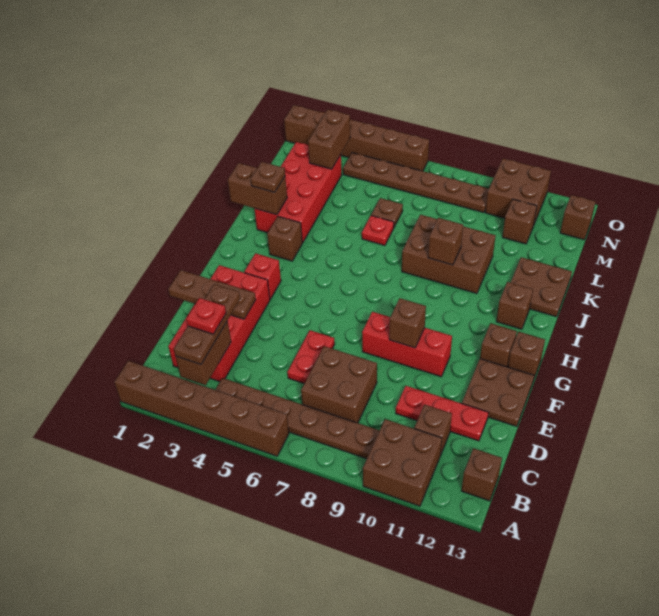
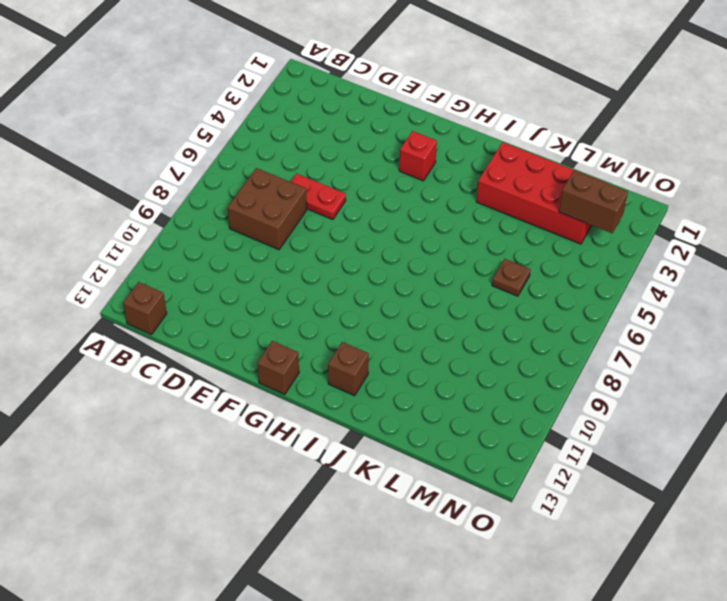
none -> brown brick A1:A6 level 1
none -> brown brick A10:B11 level 1
none -> brown plate B4:B9 level 1
none -> red brick C2:F3 level 1

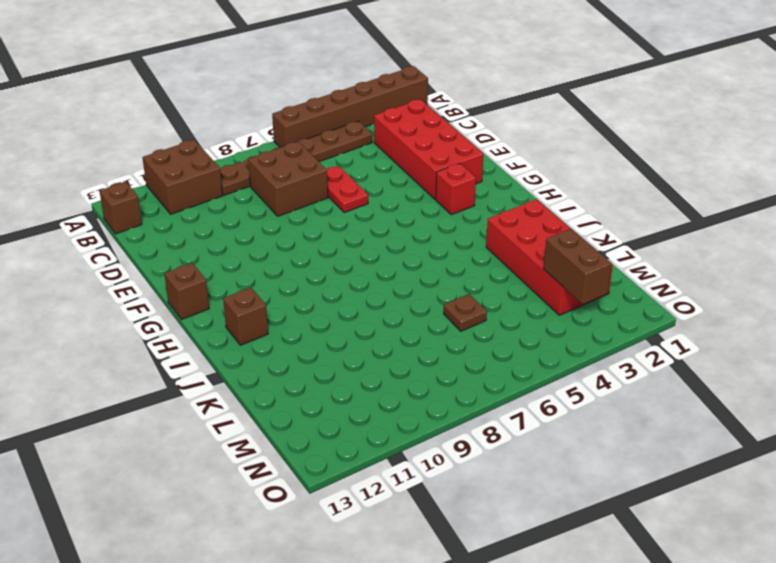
none -> brown brick C11 level 1
none -> red plate D10:D12 level 1
none -> brown plate E12:F13 level 1
none -> red brick F8:F10 level 1

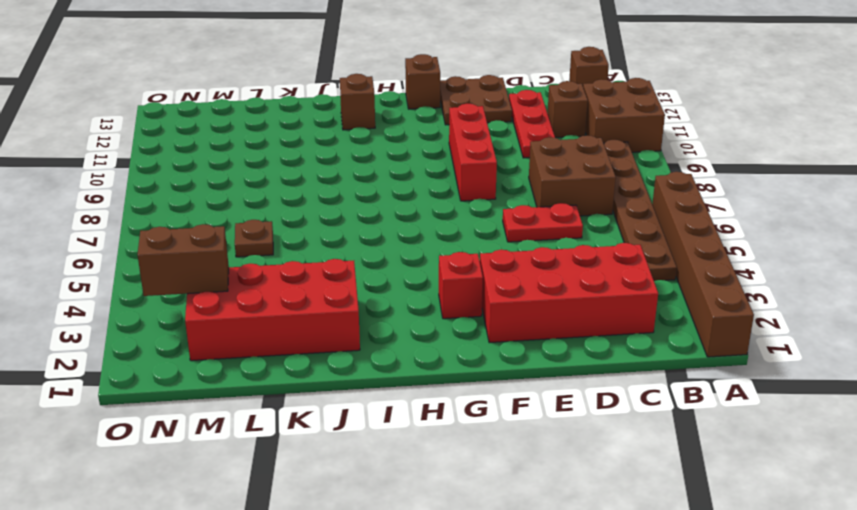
none -> brown brick G12 level 1
none -> brown brick I3 level 1
none -> brown brick J8:K10 level 1
none -> brown plate J12:K13 level 1

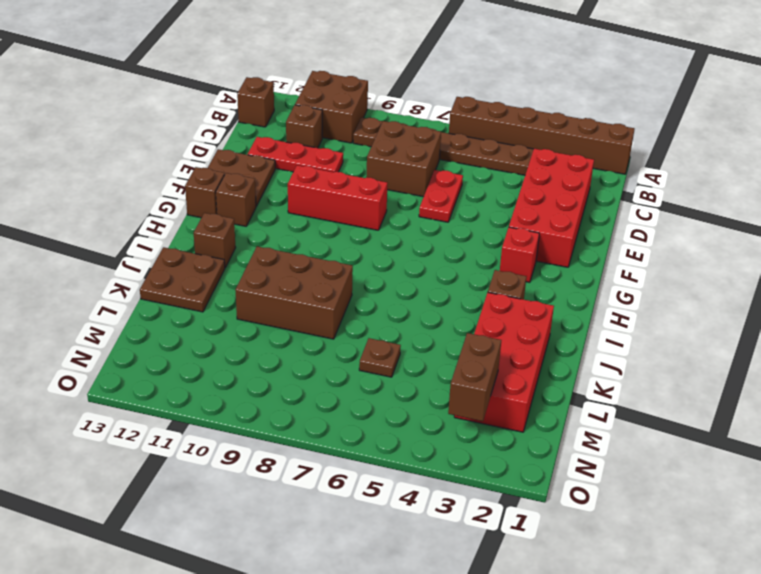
none -> red plate K6 level 1
none -> brown brick M11 level 1
none -> brown plate N4:N9 level 1
none -> brown brick N10:O11 level 1

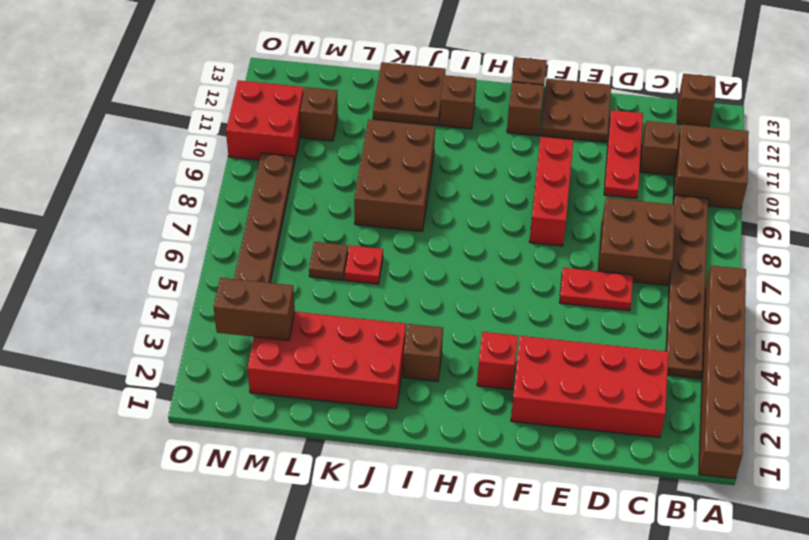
red brick N10:O11 level 1 -> brown brick N10:O11 level 1
none -> brown brick N13 level 1
none -> brown brick O1:O6 level 1
none -> brown brick B3:C3 level 2
none -> brown plate E1:E3 level 2

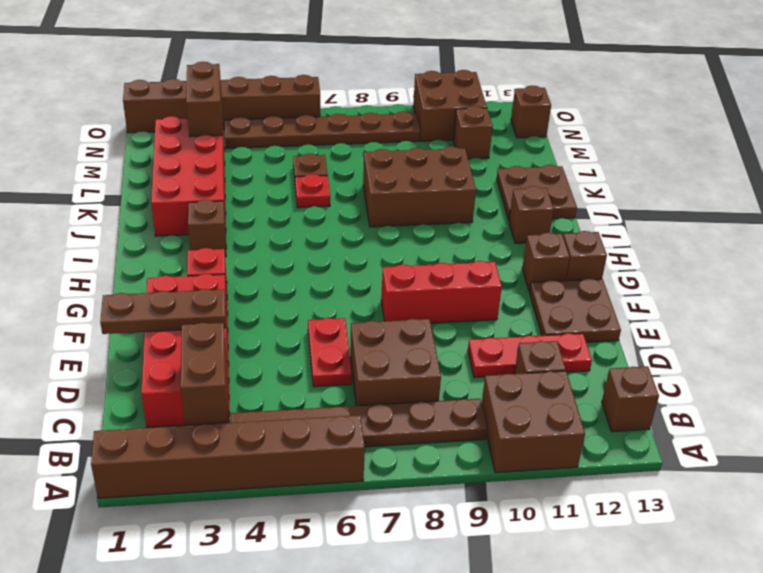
none -> brown brick F9 level 2
none -> brown brick J1:J2 level 2
none -> brown brick J9 level 2
none -> brown plate B3:D3 level 3

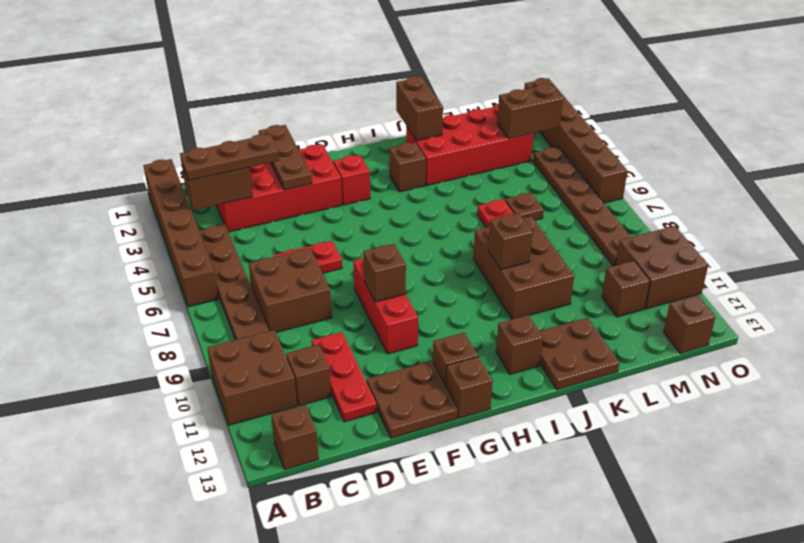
none -> brown plate J2 level 3
none -> red plate C3 level 4

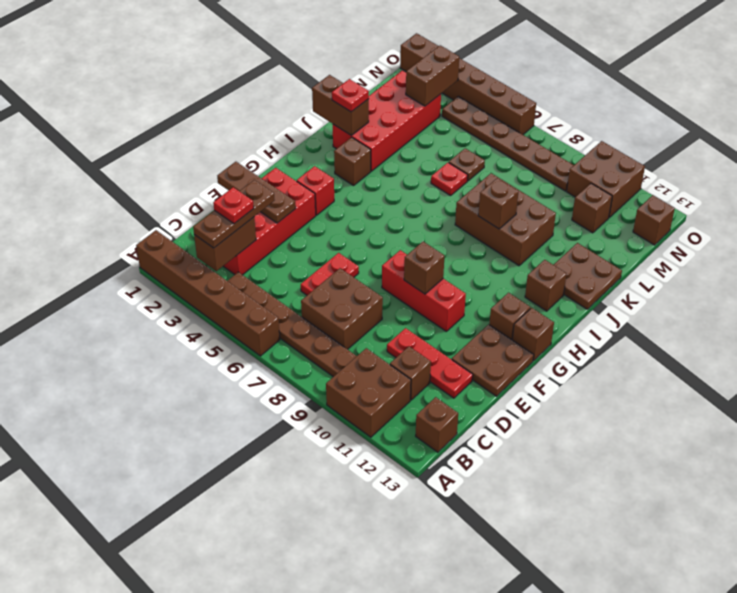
red plate J2 level 3 -> brown plate J2 level 3

